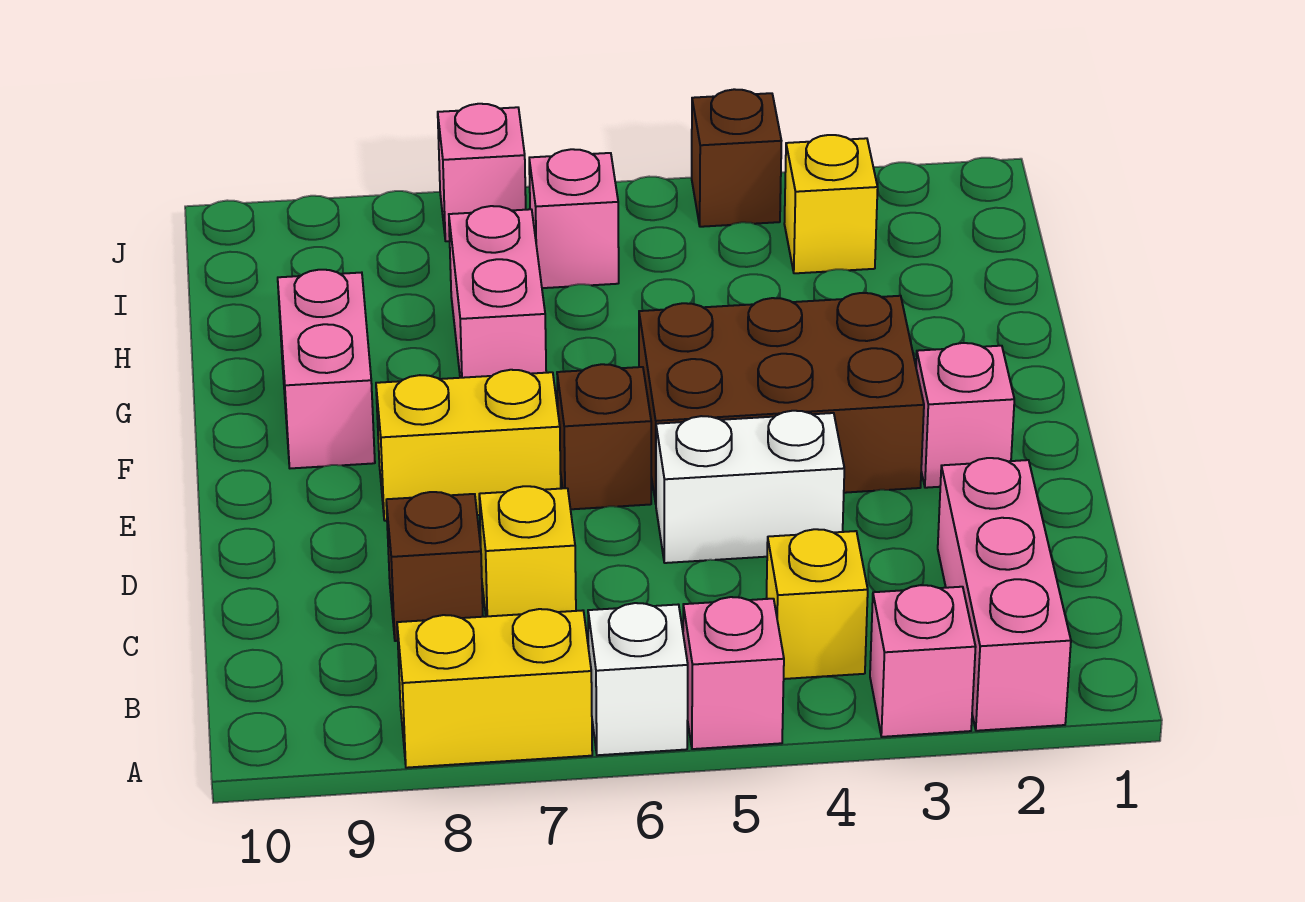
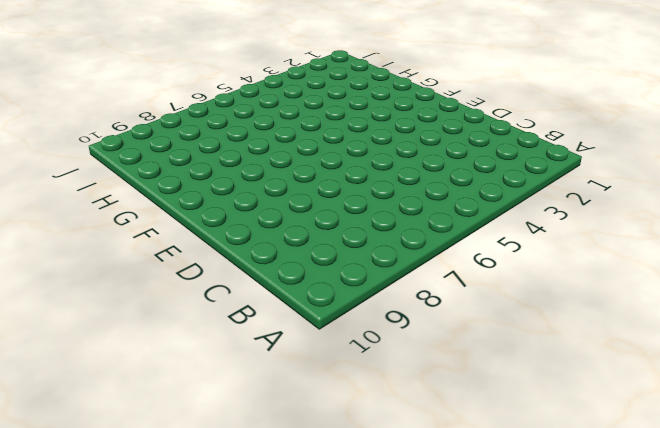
none -> pink brick A2:C2 level 1
none -> pink brick A3 level 1
none -> pink brick A5 level 1

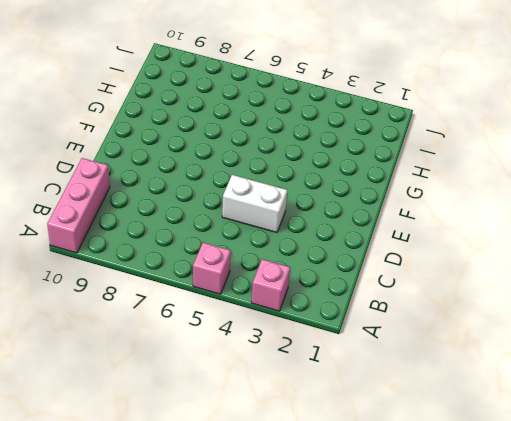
pink brick A10:C10 level 1 -> pink brick A2:C2 level 1
none -> white brick A6 level 1
none -> yellow brick A7:A8 level 1
none -> yellow brick B4 level 1

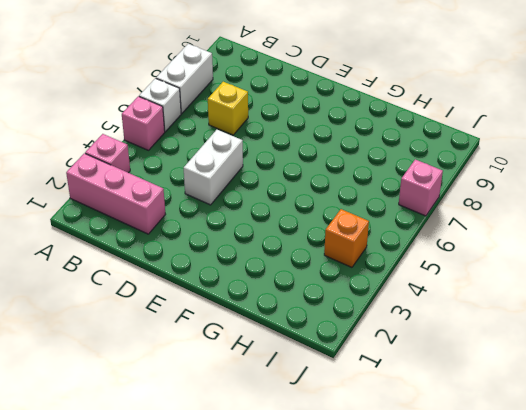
white brick A7:A8 level 1 -> yellow brick A7:A8 level 1
orange brick I4 level 1 -> none
none -> yellow brick B4 level 1
none -> brown brick C8 level 1
none -> pink brick E2 level 1

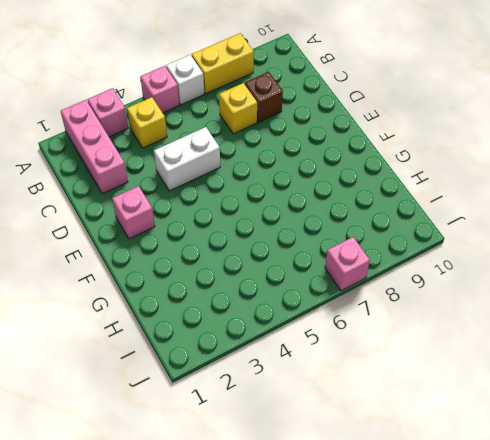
none -> brown brick E3:F5 level 1
none -> brown brick E6 level 1
none -> yellow brick E7:E8 level 1

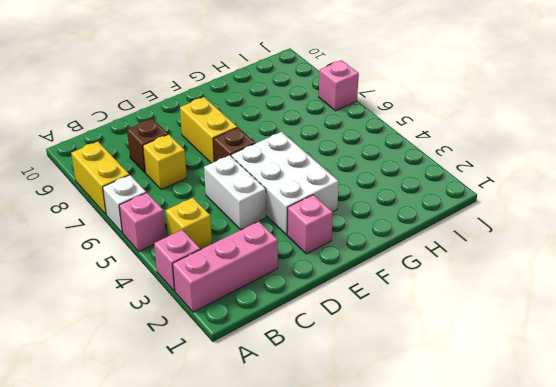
white brick E3:F5 level 1 -> brown brick E3:F5 level 1
none -> pink brick F9:G9 level 1
none -> pink brick G7:H7 level 1
none -> yellow brick I3 level 1

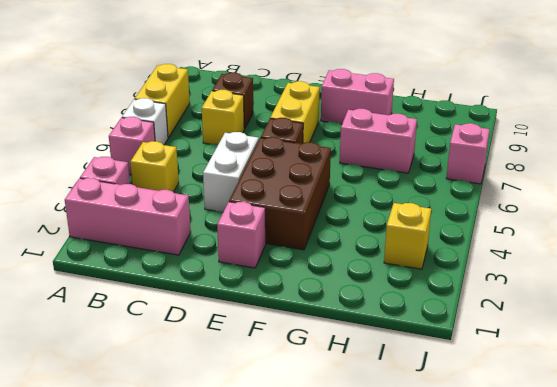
none -> pink brick I6 level 1
none -> brown brick J4 level 1

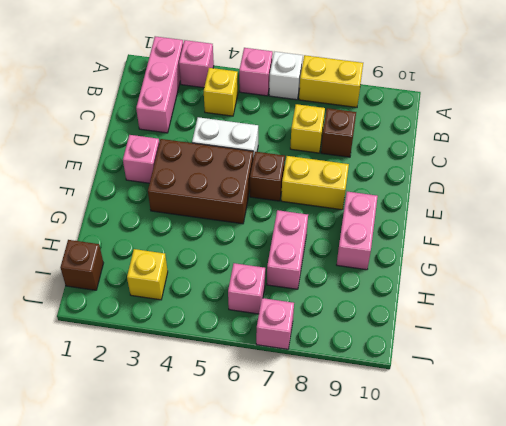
brown brick I1 level 1 -> brown brick J4 level 1

